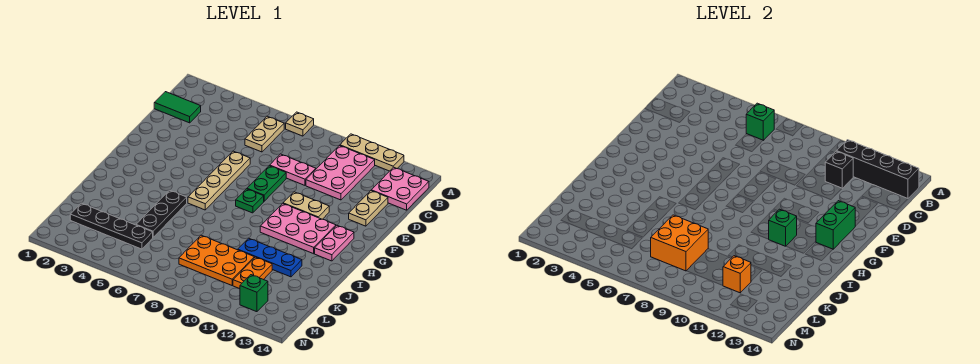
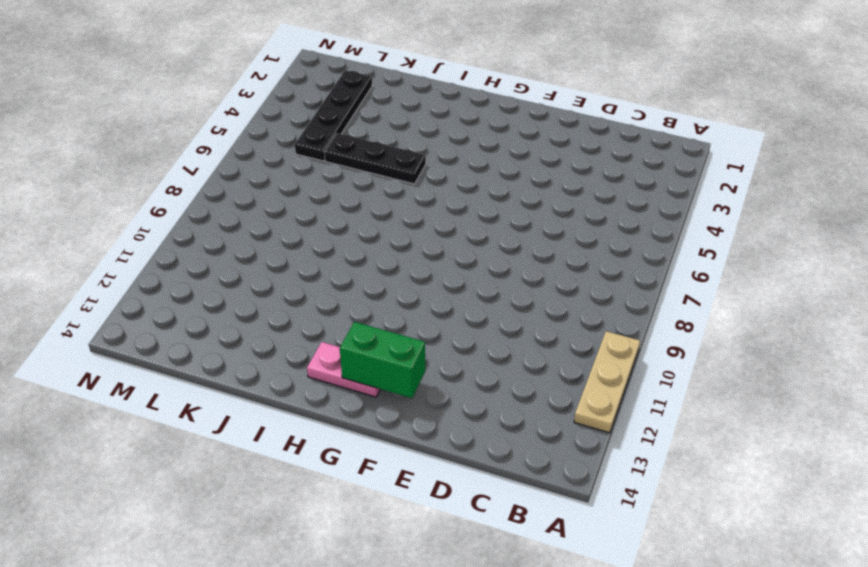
none -> tan plate A7 level 1
none -> tan plate B6:C6 level 1
none -> pink plate B10:D11 level 1

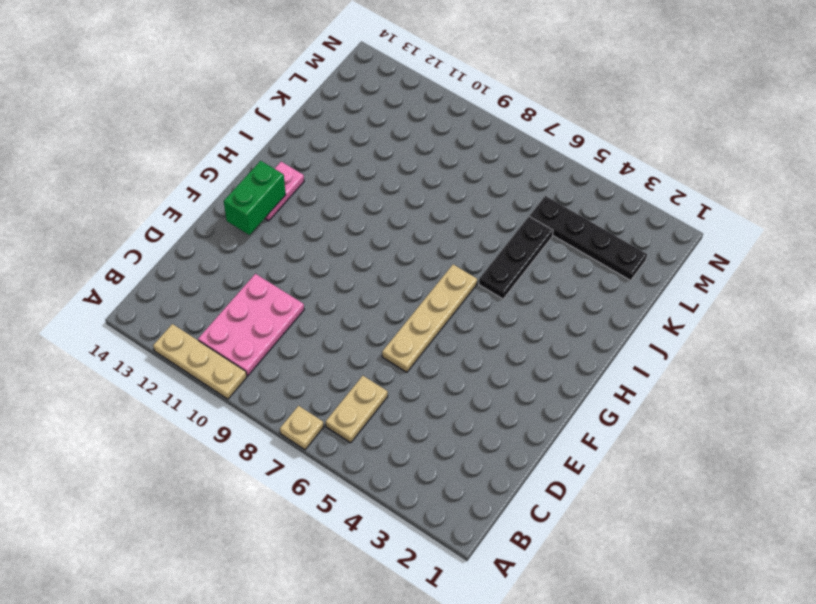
none -> pink plate B13:C14 level 1
none -> green tile C1:C2 level 1
none -> pink plate D8:D9 level 1

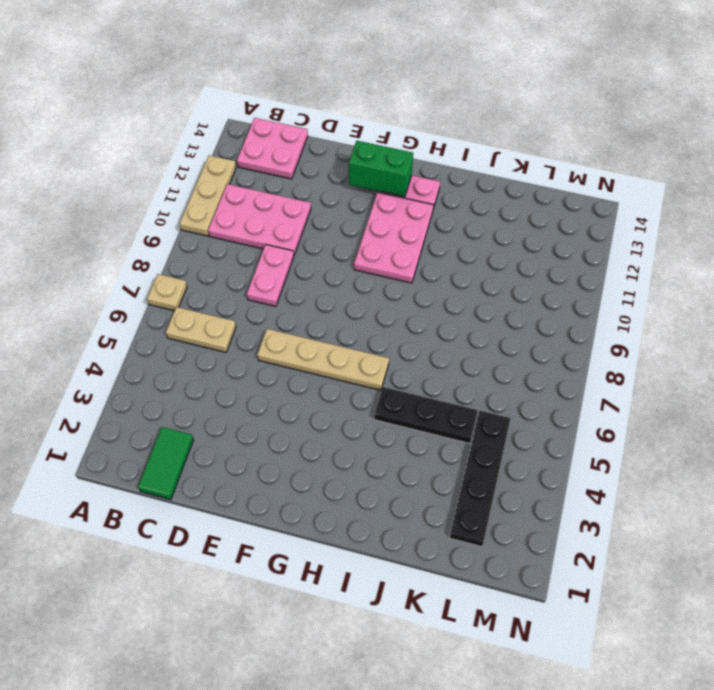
none -> tan plate D13:E13 level 1
none -> green plate E8:F8 level 1
none -> tan plate F10:F11 level 1

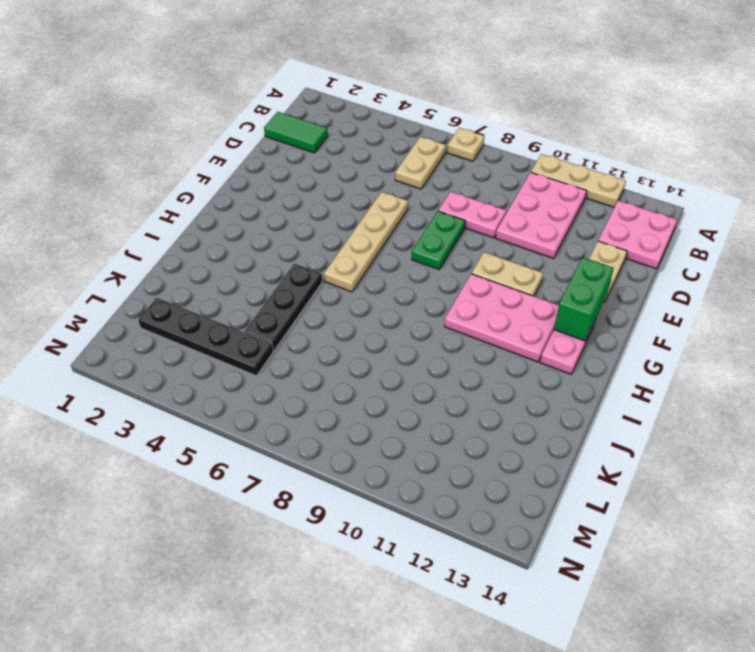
none -> green plate G8 level 1
none -> blue plate J10:J12 level 1
none -> orange plate K8:L10 level 1

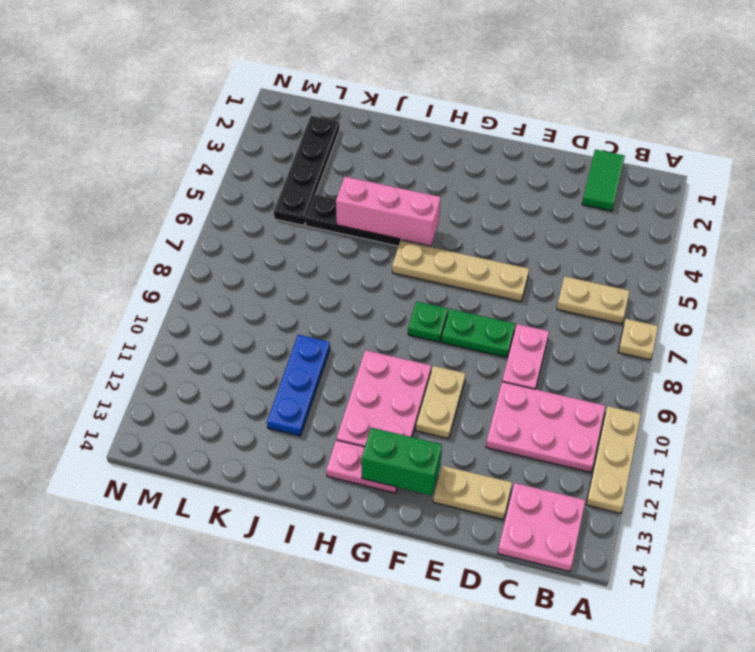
pink brick H5:J5 level 2 -> none
none -> orange plate K8:L10 level 1
none -> orange plate K11:L11 level 1
none -> green brick M12 level 1

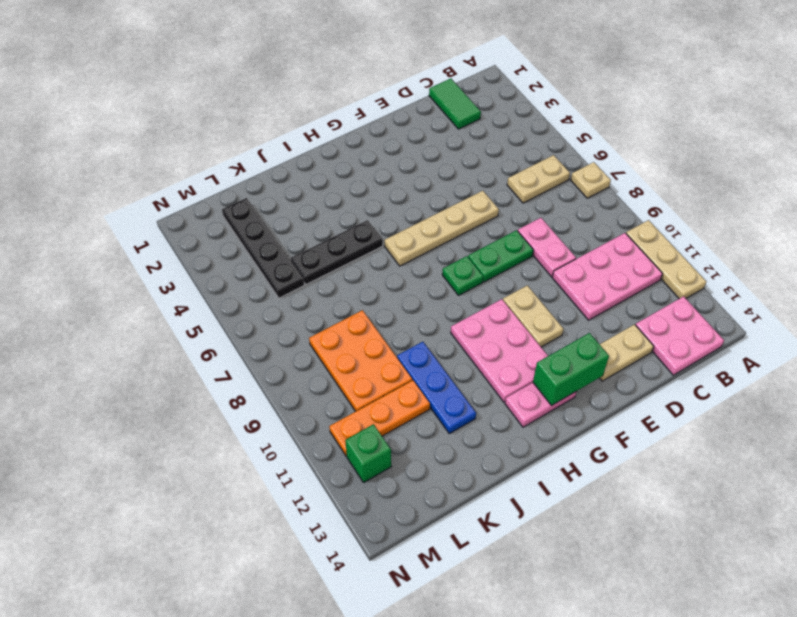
orange plate K11:M11 level 1 -> orange plate K11:L11 level 1
none -> green brick B6 level 2
none -> black brick B11:B14 level 2
none -> black brick C11 level 2

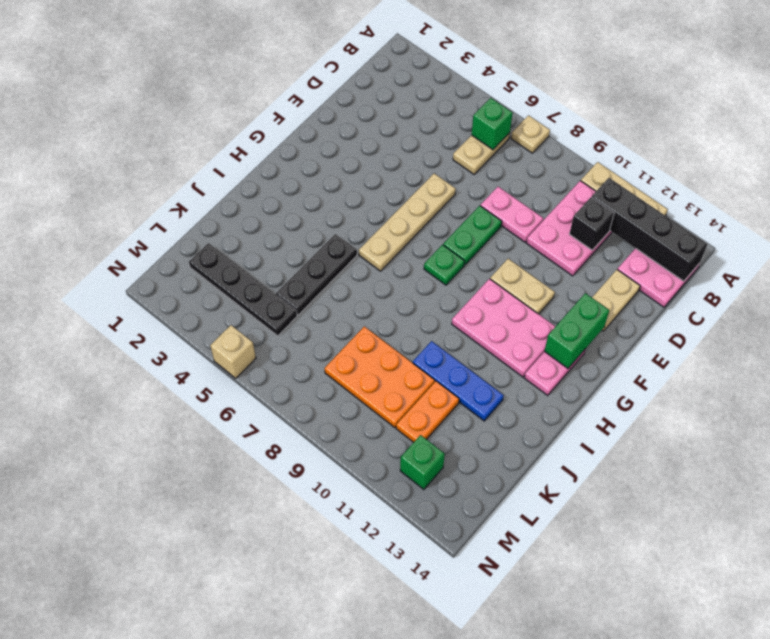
tan brick N5 level 1 -> none
none -> green tile C1:C2 level 1
none -> green brick H11 level 2
none -> orange brick K7:L8 level 2

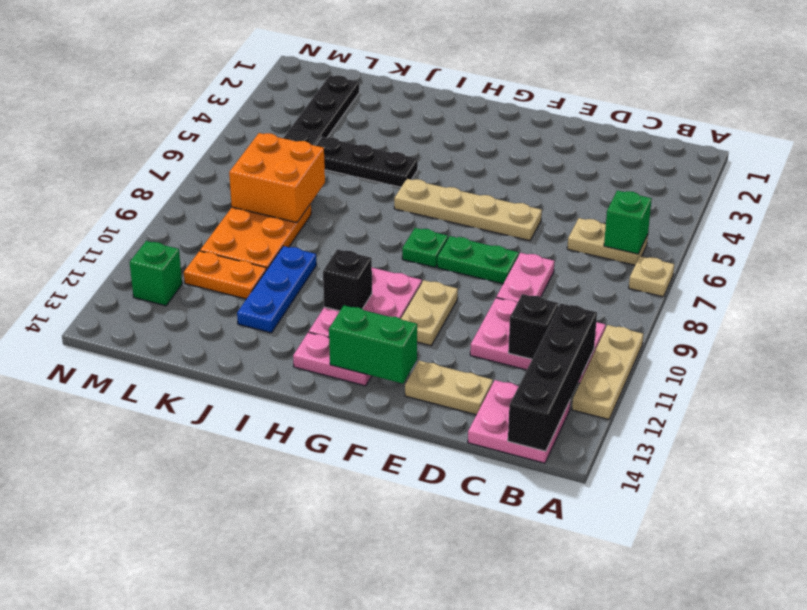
black brick H11 level 2 -> green brick H11 level 2
none -> green tile C1:C2 level 1
none -> orange brick L11 level 2

